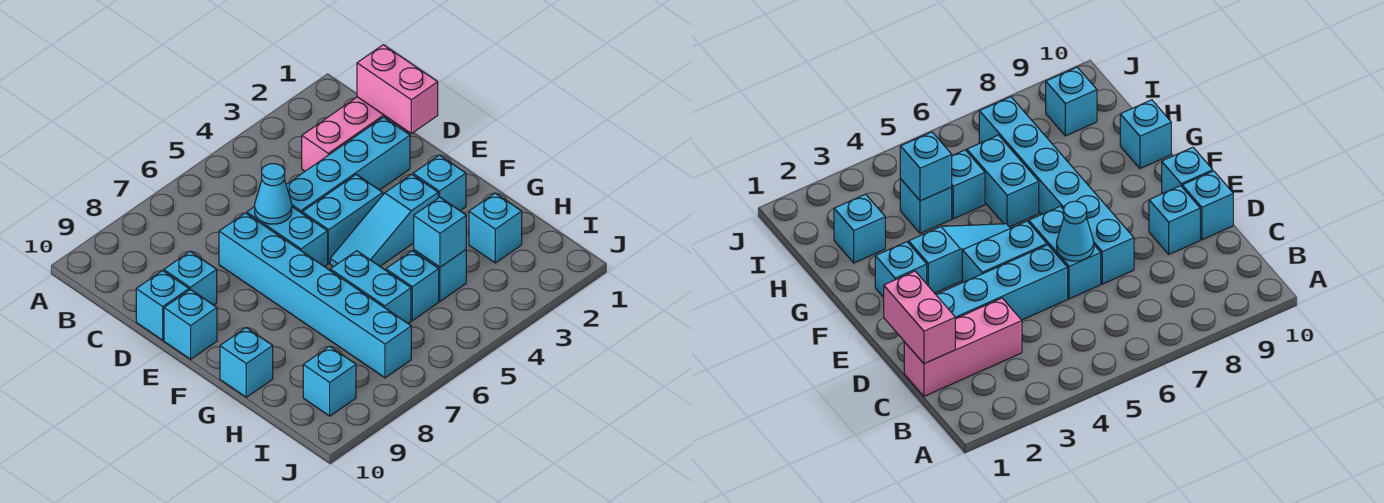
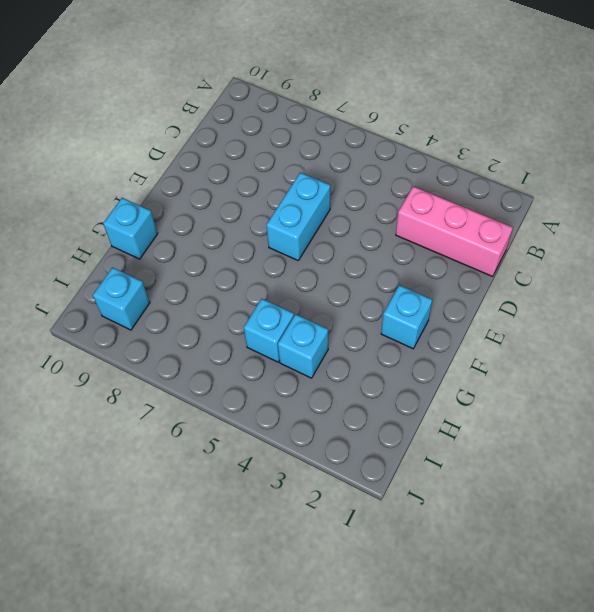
none -> cyan brick D2:D5 level 1
none -> cyan brick D7:I7 level 1
none -> cyan brick D9 level 1

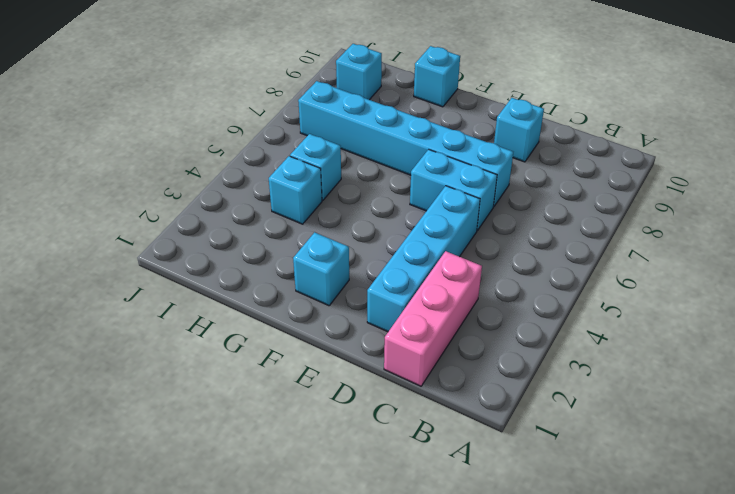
none -> cyan brick D10 level 1
none -> cyan brick E4:E5 level 1
none -> cyan brick E10 level 1

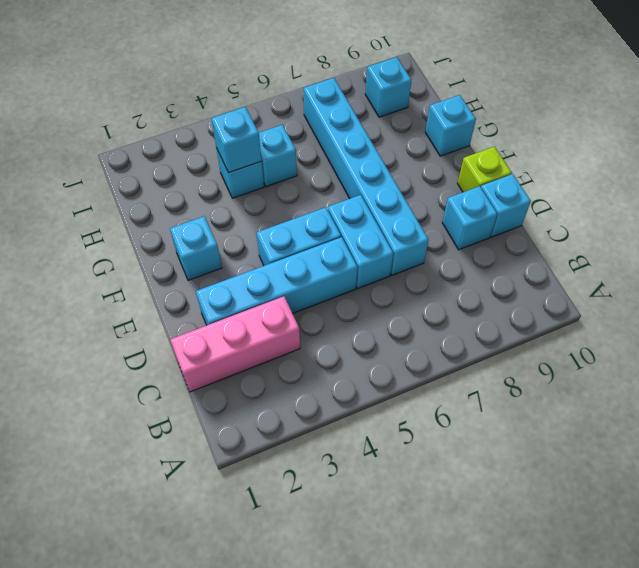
lime brick E10 level 1 -> cyan brick E10 level 1
none -> cyan slope F3:F5 level 1 top 3
none -> cyan brick G6:H6 level 1
none -> cyan brick H2 level 1

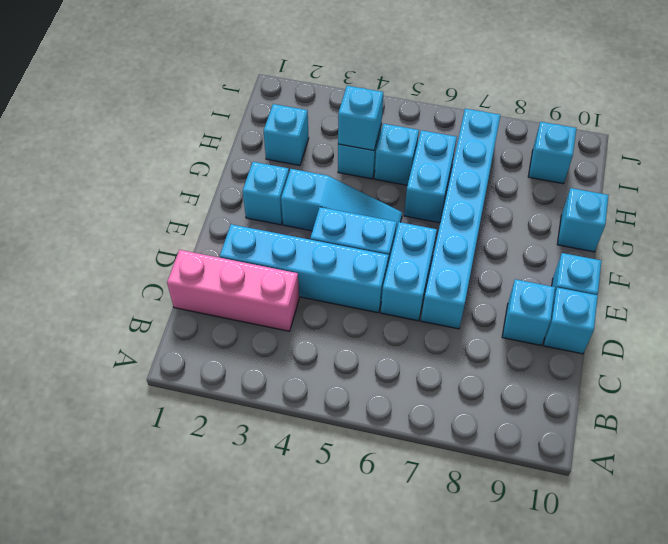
none -> pink brick C1:D1 level 2
none -> cyan cone D6 level 2

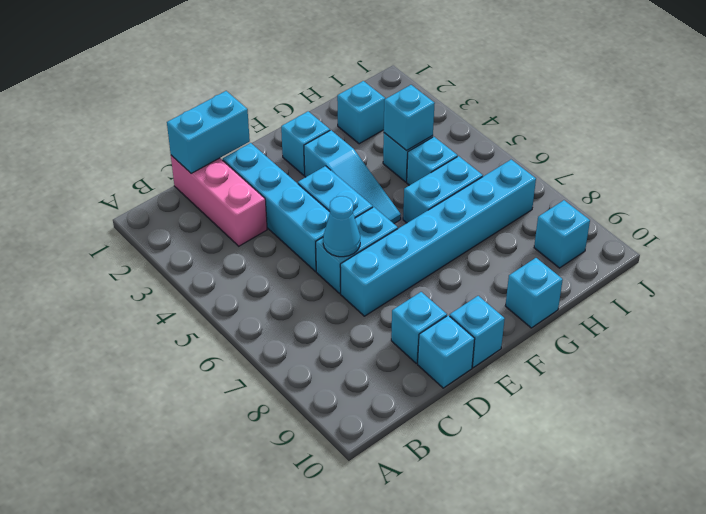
cyan brick C1:D1 level 2 -> pink brick C1:D1 level 2

